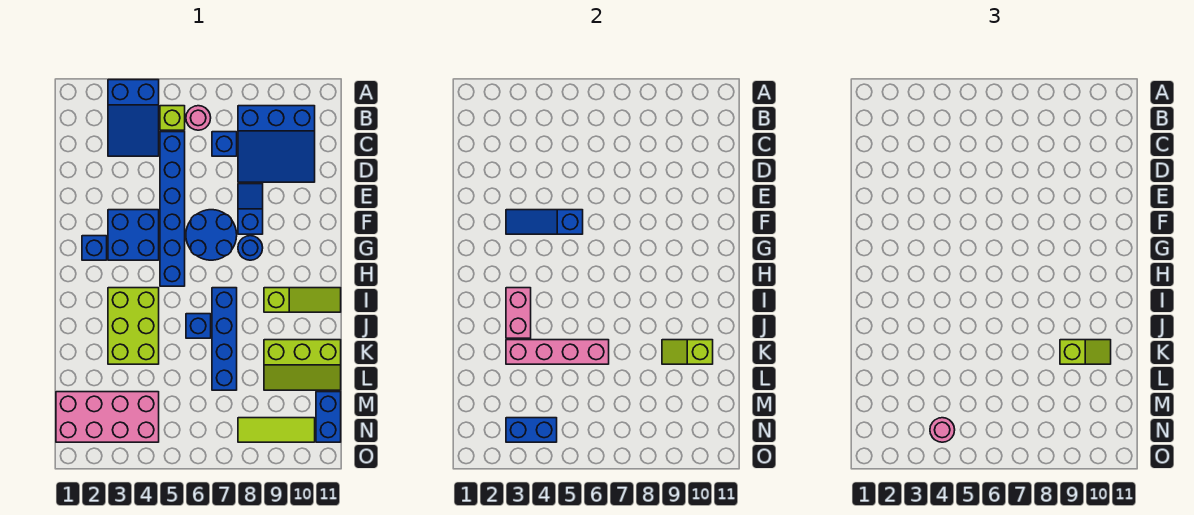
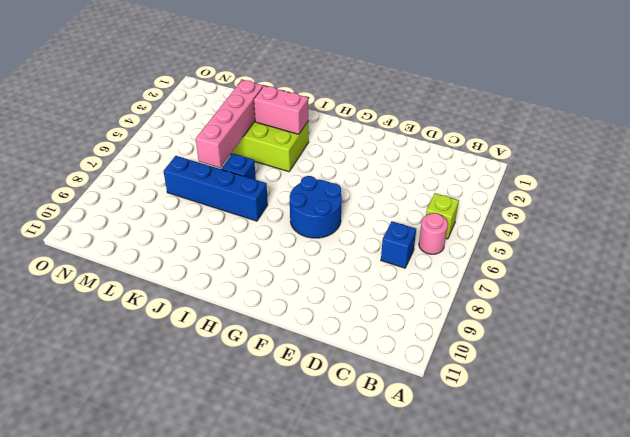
none -> blue slope A3:C4 level 1 top A
none -> blue slope B8:D10 level 1 top B
none -> blue brick C5:H5 level 1

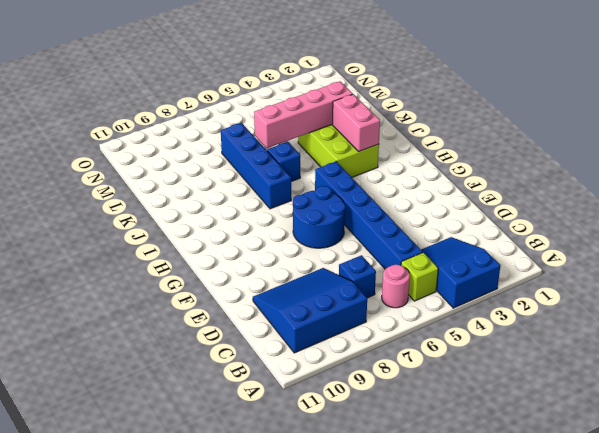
none -> blue slope E8:F8 level 1 top F
none -> blue brick F3:G4 level 1
none -> blue brick G2 level 1

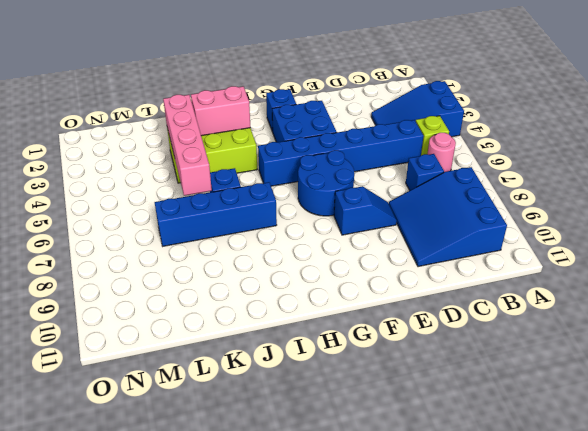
none -> blue round brick G8 level 1
none -> lime slope I9:I11 level 1 top 9
none -> lime slope K9:L11 level 1 top K

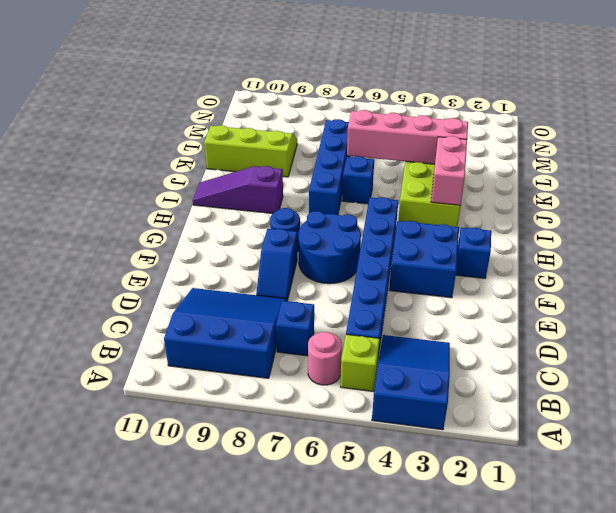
purple slope I9:I11 level 1 top 9 -> lime slope I9:I11 level 1 top 9
none -> pink brick M1:N4 level 1
none -> blue brick M11:N11 level 1
none -> lime tile N8:N10 level 1

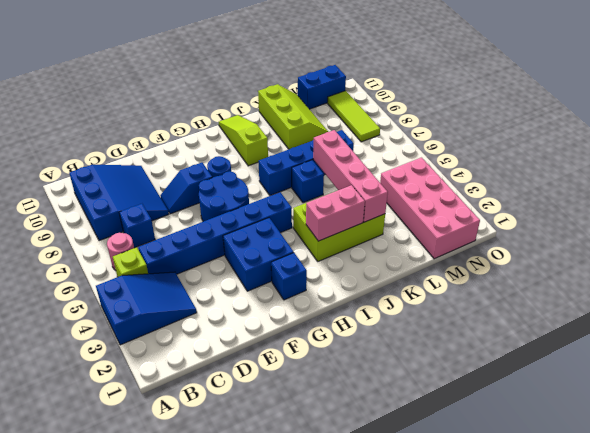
none -> blue slope F3:F5 level 2 top 5
none -> lime slope K9:K10 level 2 top 10
none -> blue brick N3:N4 level 2

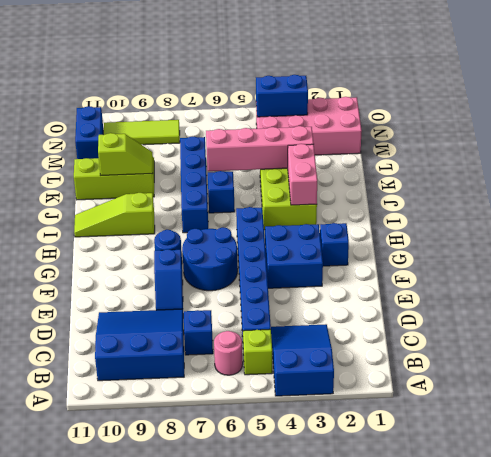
none -> blue slope F3:F5 level 2 top 5
none -> lime slope K9:K10 level 3 top 9
none -> pink round brick N4 level 3

